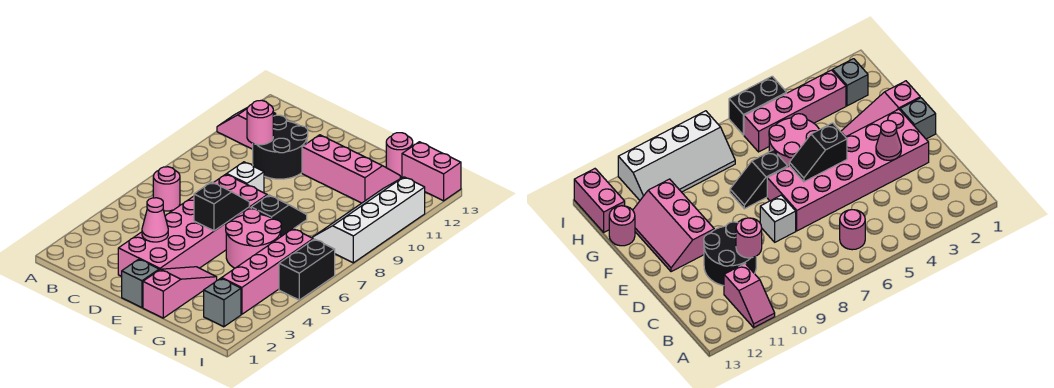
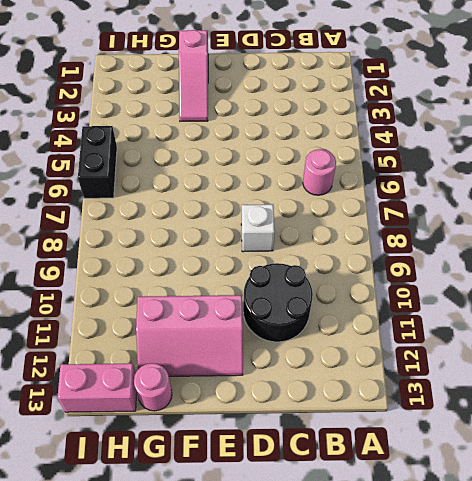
none -> pink slope A11:B11 level 1 top B
none -> pink brick D2:E7 level 1
none -> grey brick E1 level 1

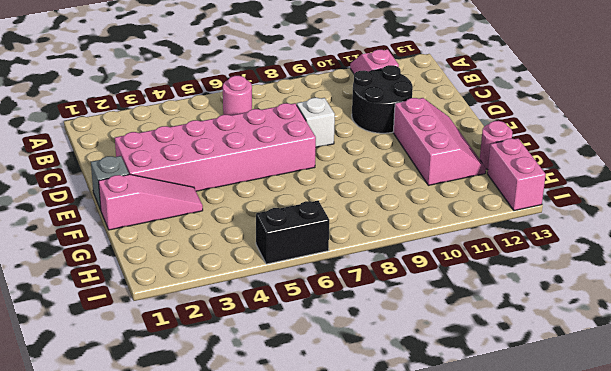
none -> pink round brick F5:G6 level 1
none -> black slope F7:F8 level 1 top 7
none -> grey brick H2 level 1

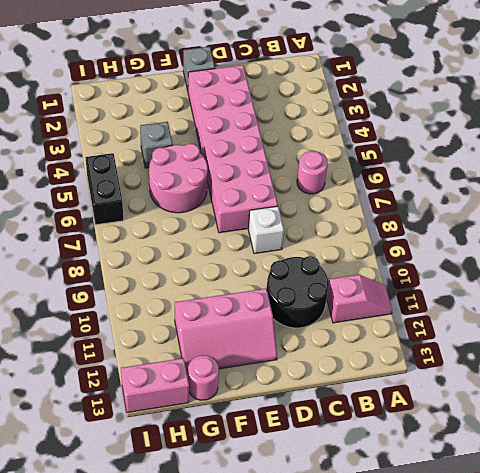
grey brick G4 level 1 -> grey brick H2 level 1
none -> pink slope F1:F3 level 1 top 1
none -> black slope F7:F8 level 1 top 7
none -> pink brick H3:H6 level 1

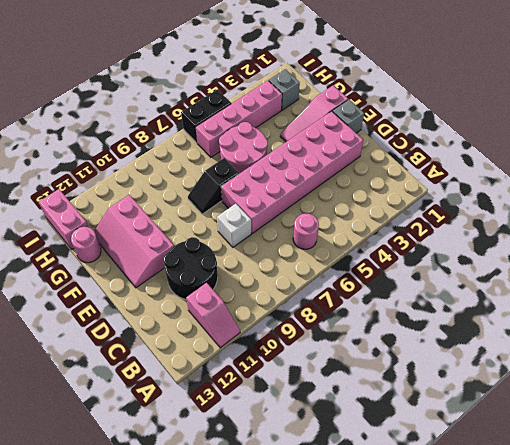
none -> white slope H8:I11 level 1 top I
none -> pink round brick C10 level 2
none -> pink cone D3 level 2

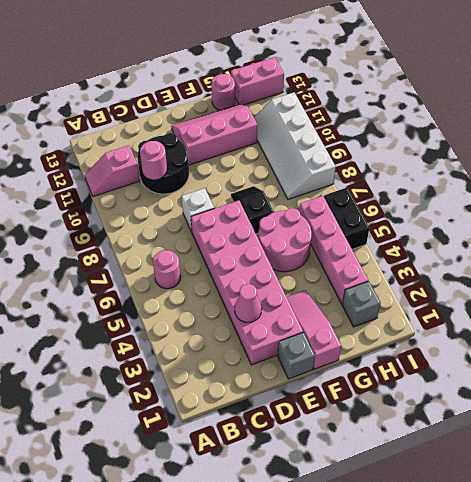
none -> black slope E5:E6 level 2 top 5

